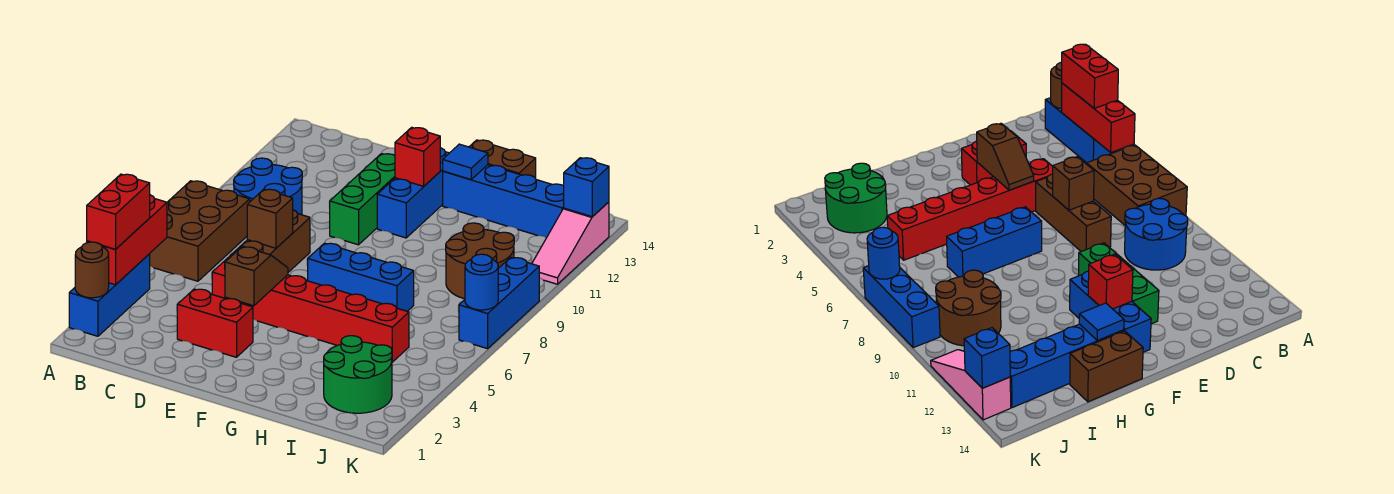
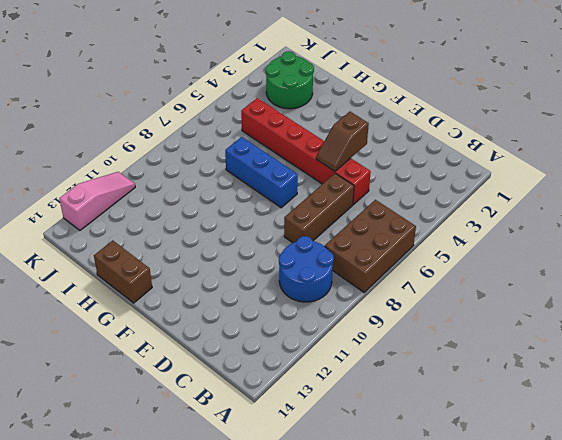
none -> blue brick A2:A4 level 1
none -> red brick D3:E3 level 1
none -> green brick E10:E12 level 1

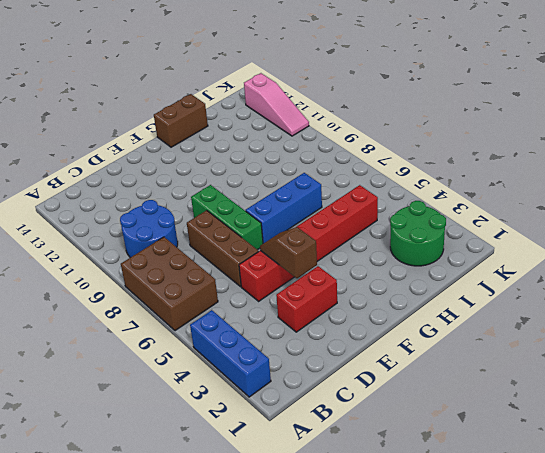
green brick E7:E9 level 1 -> green brick E10:E12 level 1
none -> blue brick F11:F13 level 1
none -> blue brick G13:J13 level 1
none -> brown round brick I9:J10 level 1

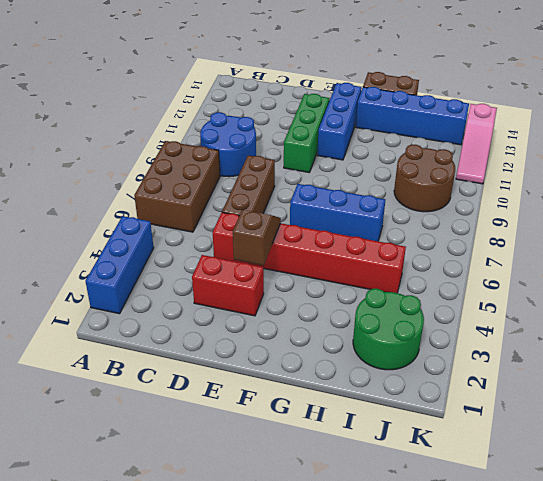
none -> blue brick K7:K9 level 1
none -> brown round brick A2 level 2
none -> red brick A3:A5 level 2

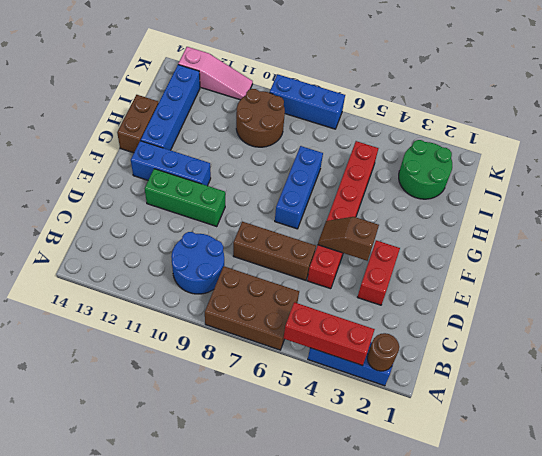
none -> brown brick D7 level 2
none -> red brick F12 level 2
none -> blue tile G13 level 2

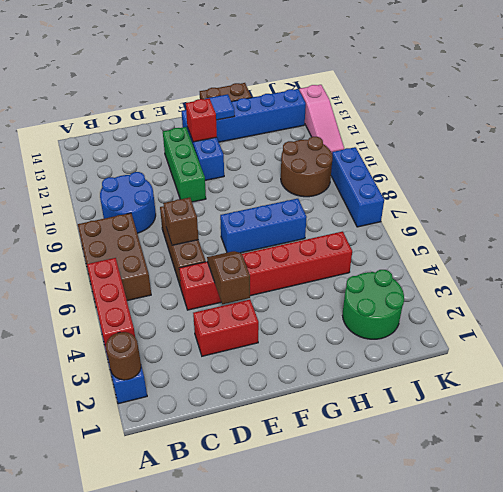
none -> blue round brick K7 level 2
none -> blue brick K13 level 2
none -> red brick A3:A4 level 3

